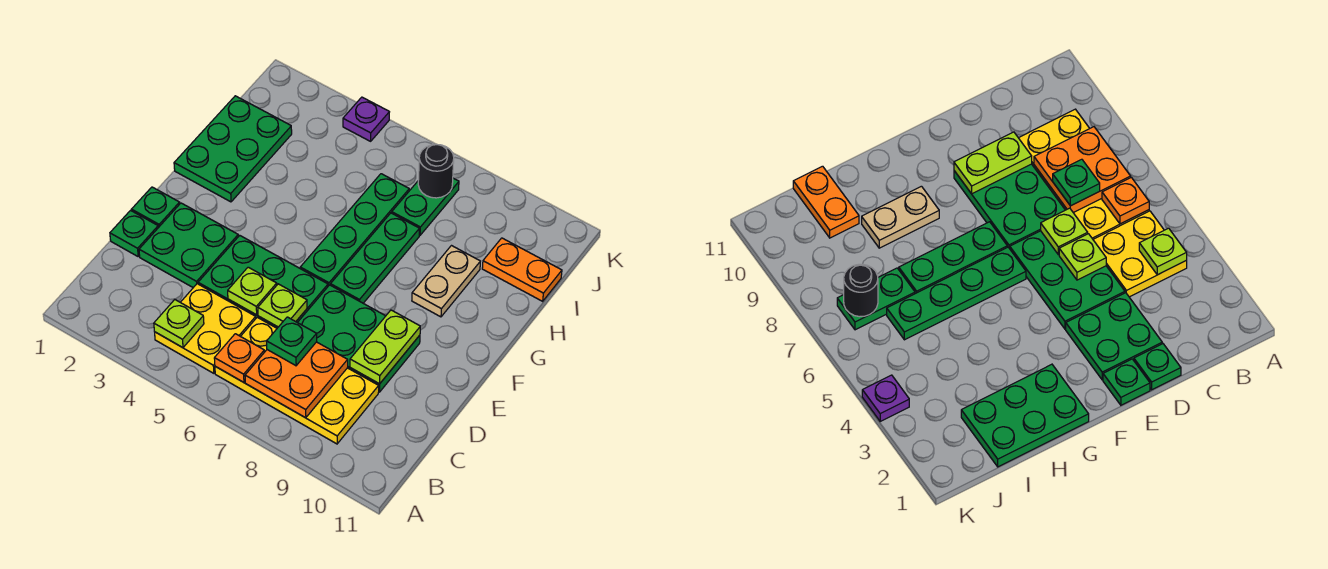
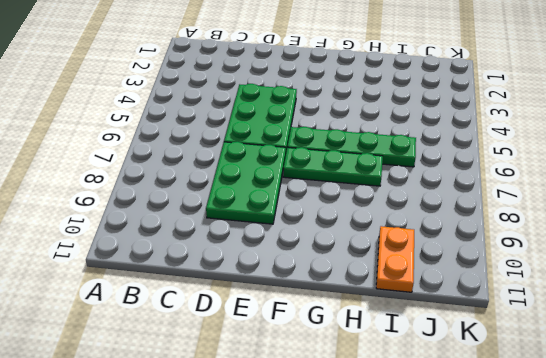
none -> yellow plate B4:C5 level 1
none -> yellow plate B6:C9 level 1
none -> green plate D1 level 1

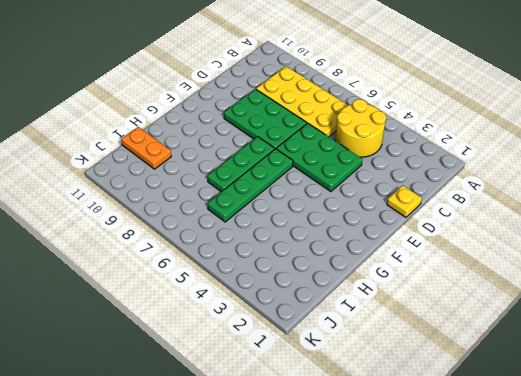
yellow round brick B4:C5 level 1 -> yellow plate B4:C5 level 1
yellow plate D1 level 1 -> green plate D1 level 1
none -> green plate D2:E3 level 1
none -> green plate E1 level 1
none -> green plate G1:I2 level 1

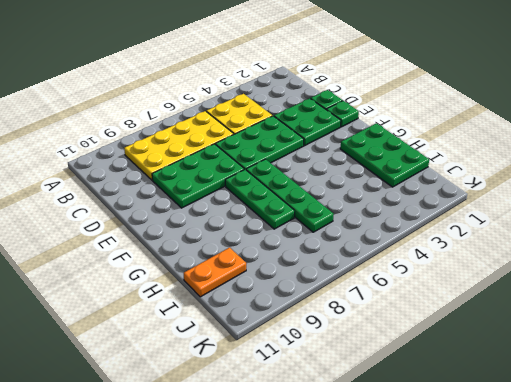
none -> tan plate G9:H9 level 1
none -> green plate I7:J7 level 1
none -> purple plate K4 level 1

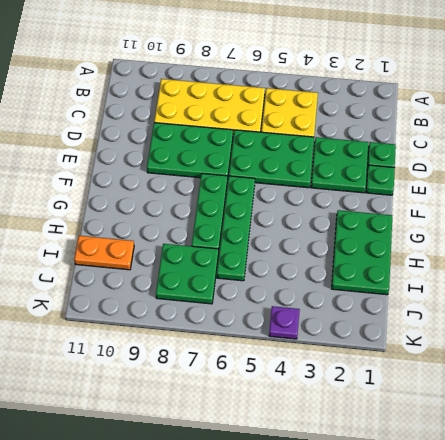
green plate I7:J8 level 1 -> green plate I7:J7 level 1
none -> tan plate G9:H9 level 1
none -> lime plate B4 level 2
none -> orange plate B6 level 2

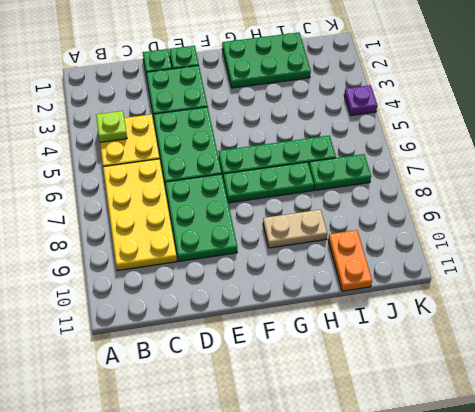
none -> orange plate B6 level 2
none -> orange plate B7:C8 level 2
none -> lime plate D5 level 2

